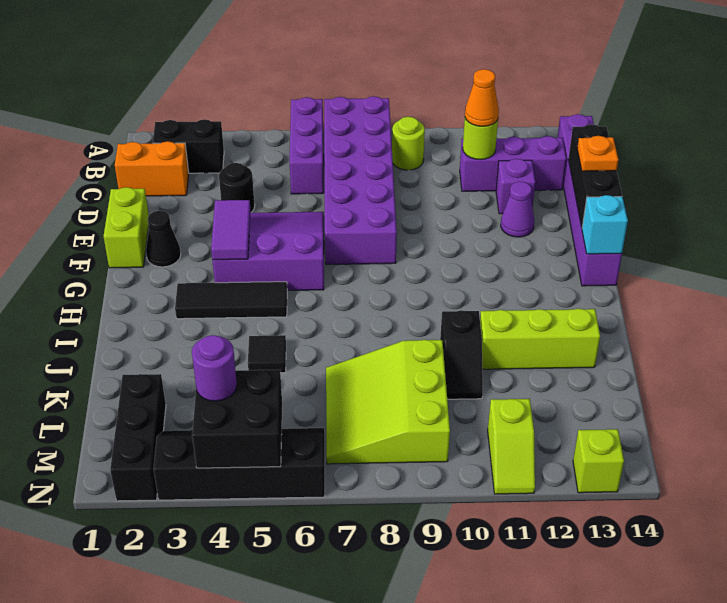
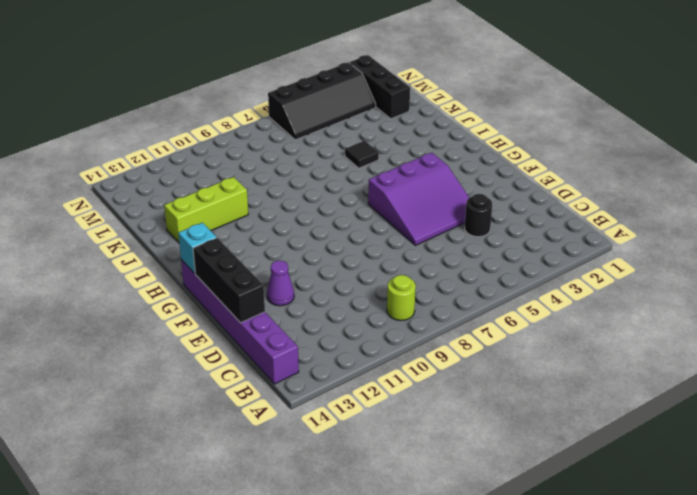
none -> purple brick A6:C6 level 1
none -> purple brick A7:F8 level 1
none -> black brick B2:B3 level 1
none -> orange brick C1:C2 level 1

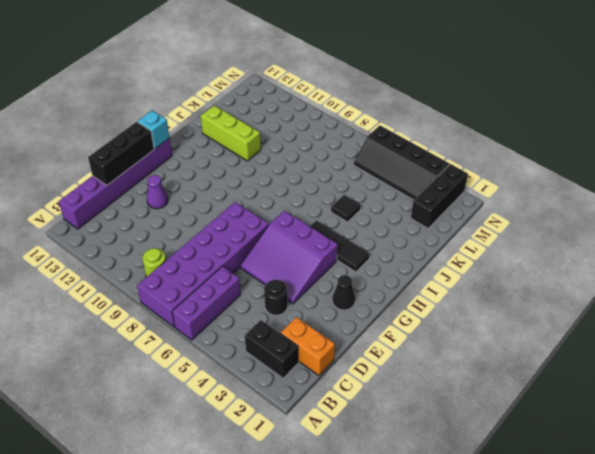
none -> purple brick C11:C13 level 1
none -> purple brick D12 level 1
none -> lime brick E1:F1 level 1
none -> black slope J10:K10 level 1 top J

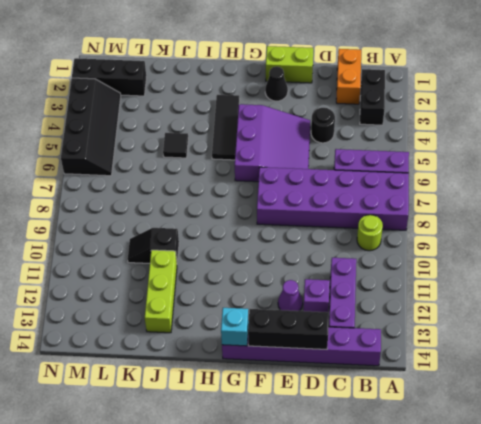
none -> lime slope K7:M9 level 1 top 9
none -> lime slope M11:N11 level 1 top M
none -> lime brick N13 level 1
none -> lime round brick C11 level 2

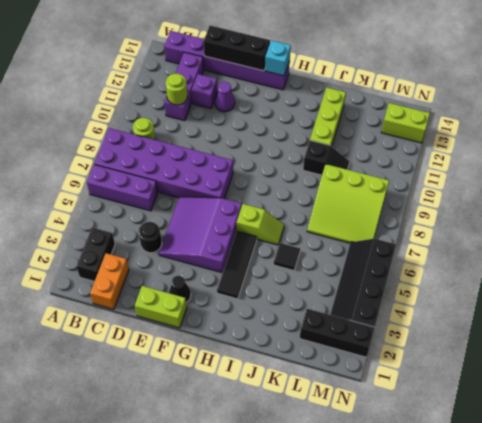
lime slope H6:I6 level 1 top H -> lime slope M11:N11 level 1 top M
lime brick M13:N13 level 1 -> lime brick N13 level 1
none -> purple tile F4:G4 level 2
none -> black brick M4:N5 level 2
none -> orange cone C11 level 3
none -> orange plate E14 level 3

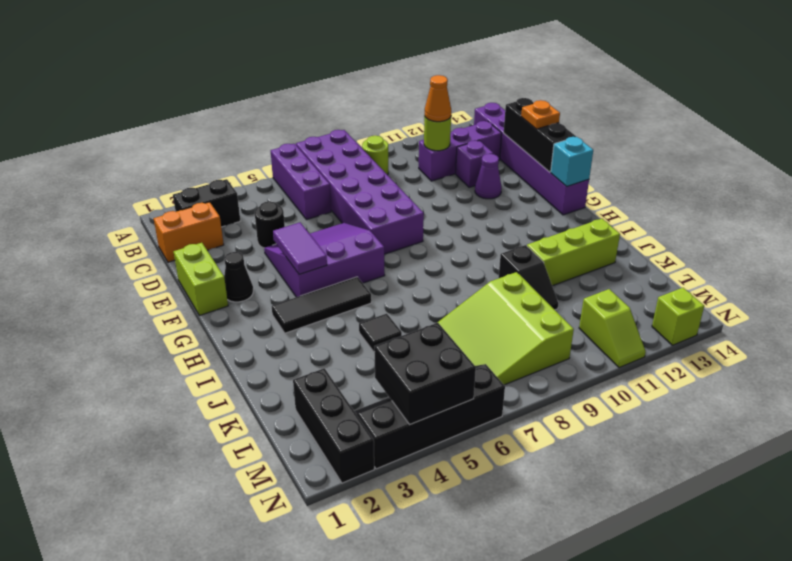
none -> purple round brick M4 level 3

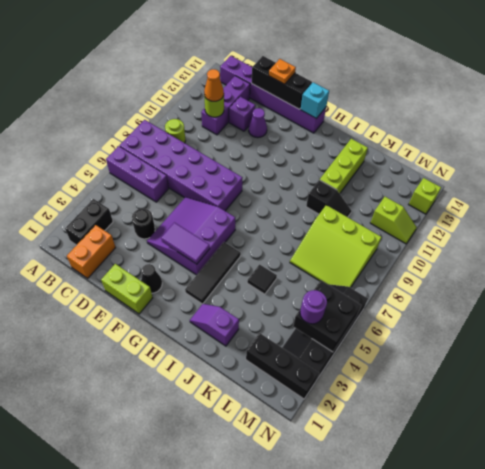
purple slope I2:J2 level 1 top J -> none

